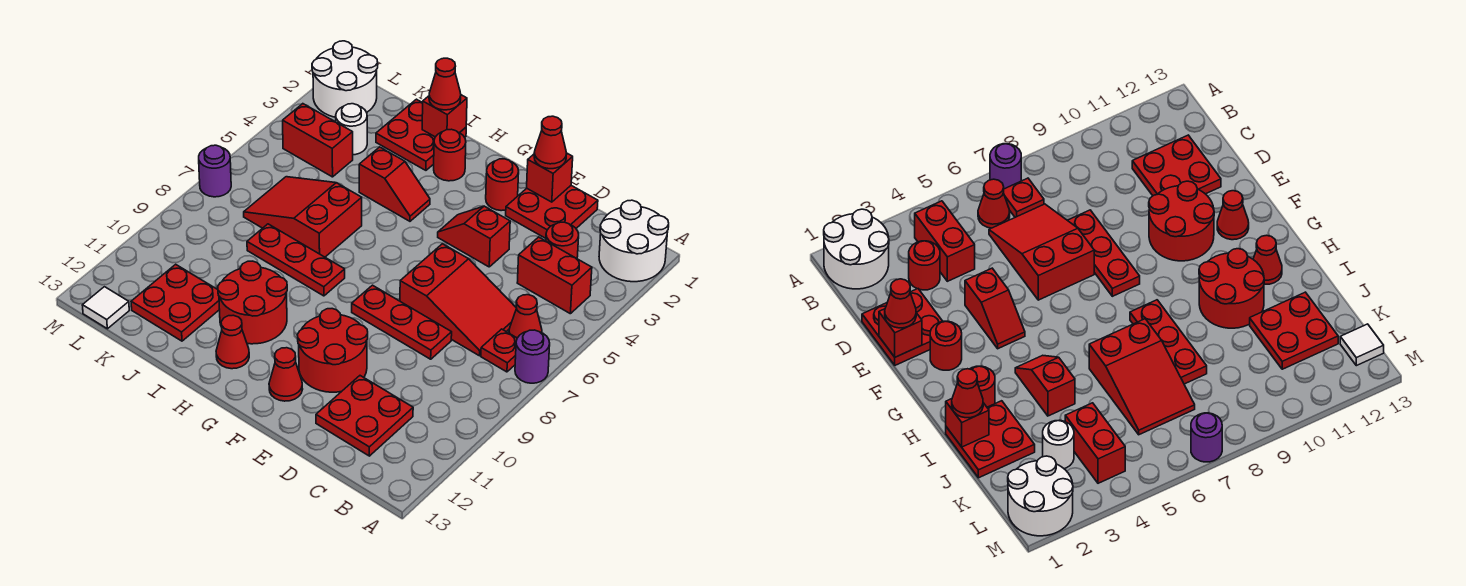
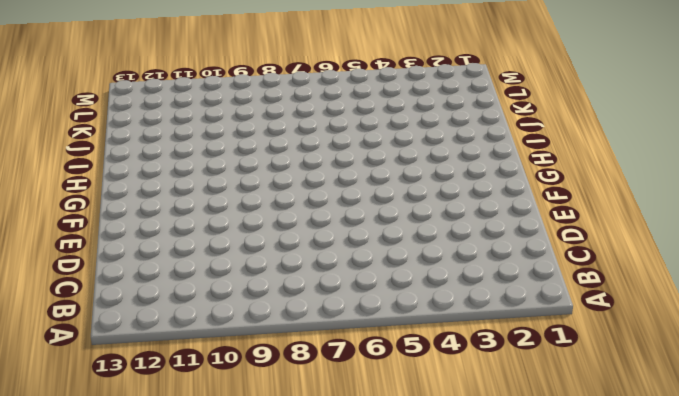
none -> white round brick A1:B2 level 1
none -> purple round brick A7 level 1
none -> red brick B4:C4 level 1
none -> red cone B6 level 1

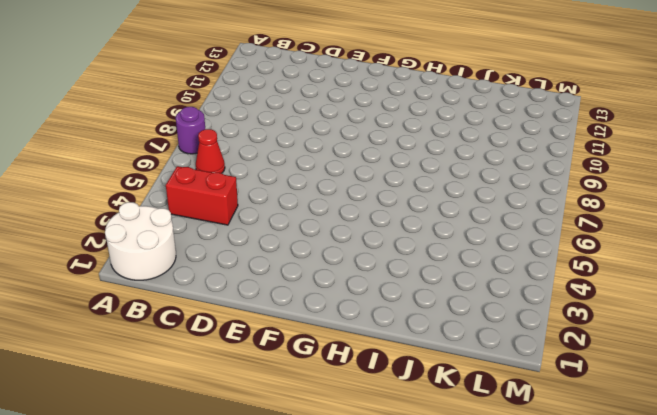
none -> red plate B7 level 1
none -> red round brick C3 level 1
none -> red slope C6:E7 level 1 top E
none -> red plate C11:D12 level 1

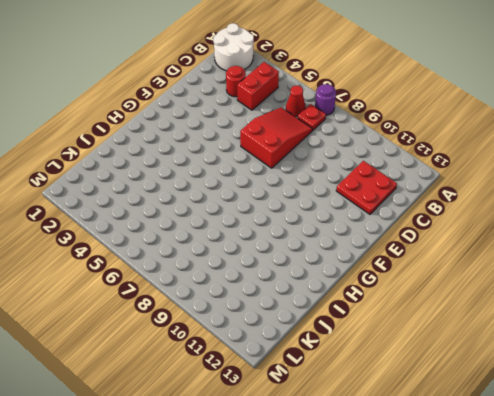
none -> red plate D1:E2 level 1
none -> red plate D8:F8 level 1
none -> red slope E4:F4 level 1 top E
none -> red round brick E10:F11 level 1

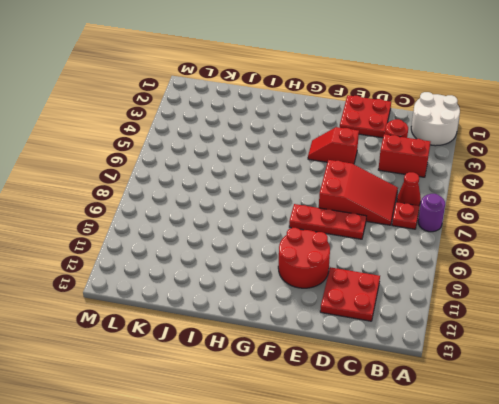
none -> red round brick F2 level 1
none -> red cone F12 level 1
none -> red round brick H2 level 1
none -> red slope H4:I4 level 1 top I

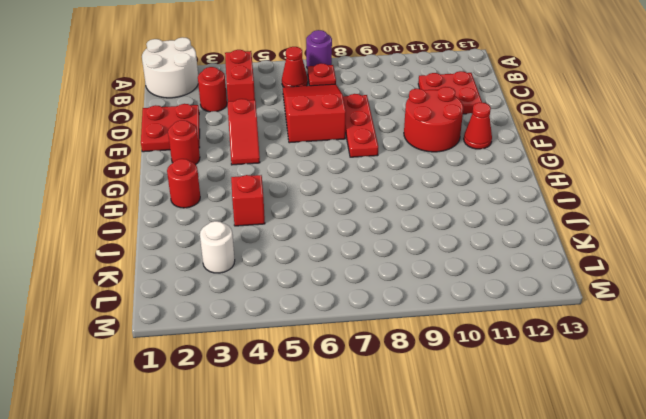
none -> red plate H8:J8 level 1
none -> red round brick H10:I11 level 1
none -> red cone H12 level 1
none -> red plate I1:J2 level 1

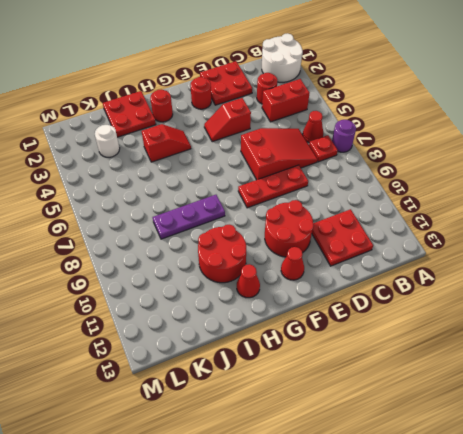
purple plate H8:J8 level 1 -> red plate H8:J8 level 1
none -> red slope I6:K7 level 1 top I
none -> red plate J11:K12 level 1
none -> red brick K4:L4 level 1
none -> white round brick L1:M2 level 1

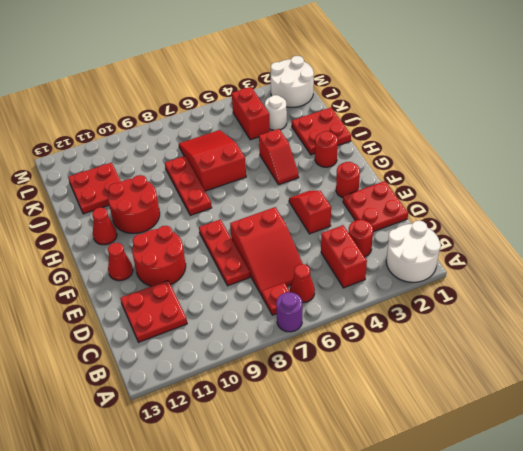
none -> white tile L13 level 1
none -> purple round brick M7 level 1
none -> red brick E1 level 2
none -> red brick I1 level 2

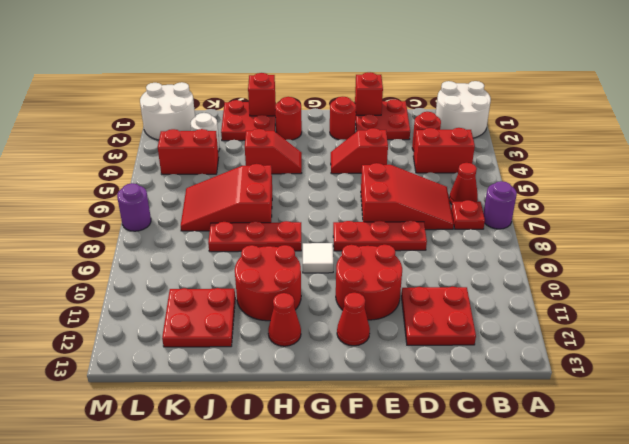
white tile G9 level 1 -> white tile L13 level 1
none -> red cone E1 level 3
none -> red cone I1 level 3

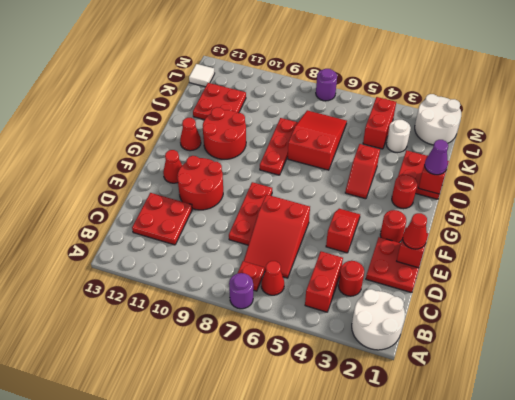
purple cone I1 level 3 -> red cone I1 level 3

